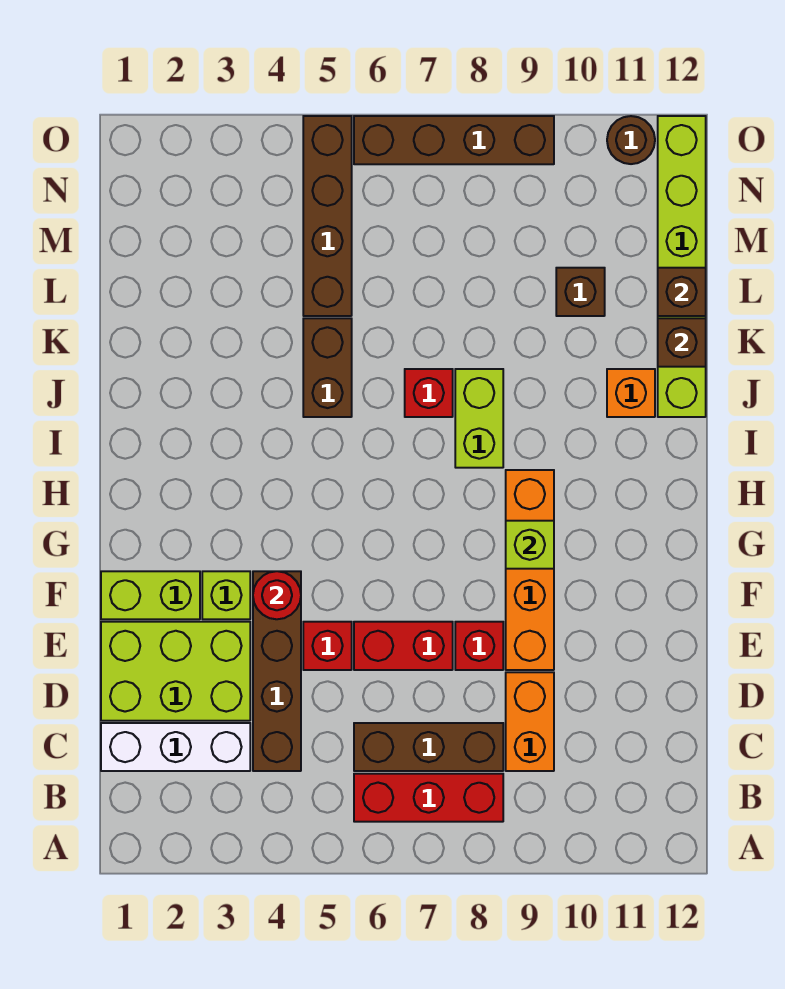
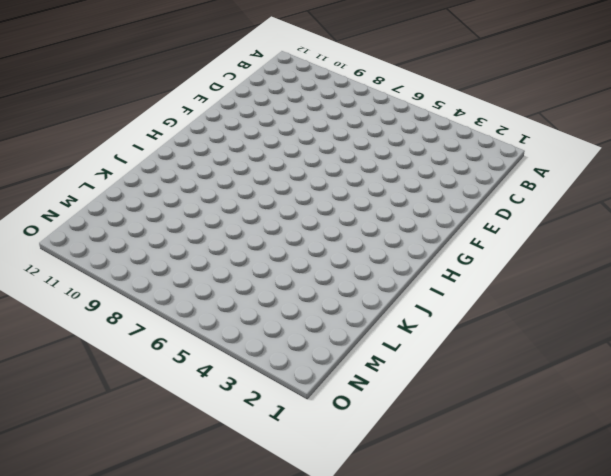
none -> red brick B6:B8 level 1
none -> white brick C1:C3 level 1
none -> brown brick C4:F4 level 1

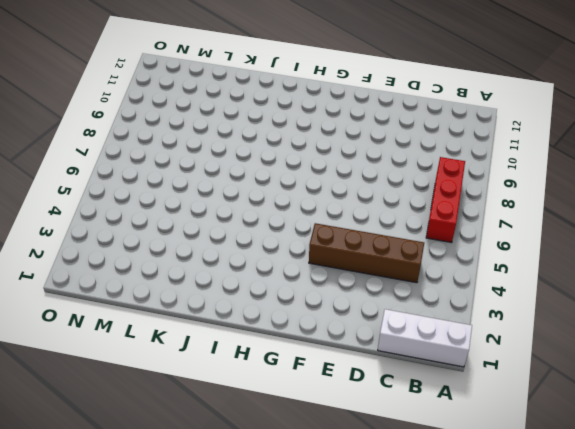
white brick A1:C1 level 1 -> white brick C1:C3 level 1
none -> brown brick C6:C8 level 1
none -> orange brick C9:D9 level 1
none -> lime brick D1:E3 level 1

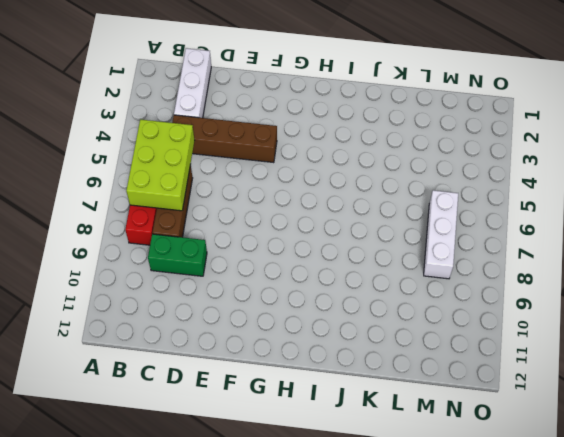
lime brick B5:C7 level 2 -> lime brick D1:E3 level 1
green brick C9:D9 level 1 -> orange brick C9:D9 level 1
white brick M6:M8 level 1 -> none
none -> red brick E5 level 1
none -> red brick E6:E7 level 1
none -> red brick E8 level 1

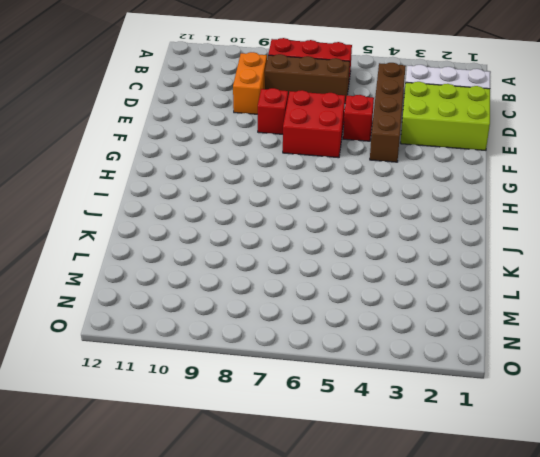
red brick E6:F7 level 1 -> red brick E6:E7 level 1
none -> orange brick E9:H9 level 1
none -> lime brick F1:F2 level 1
none -> lime brick F3 level 1

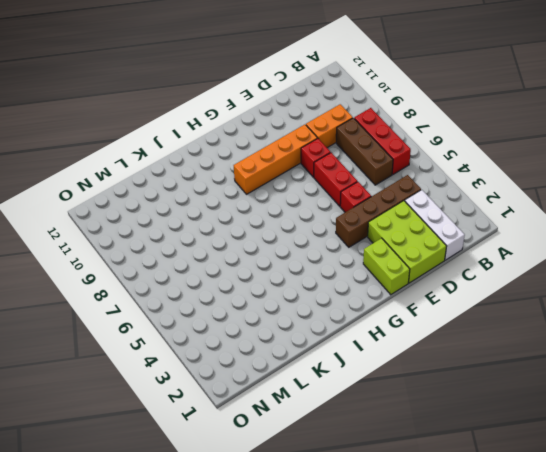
none -> lime brick F3 level 1
none -> lime brick I8:J8 level 1
none -> brown brick J5:K5 level 1

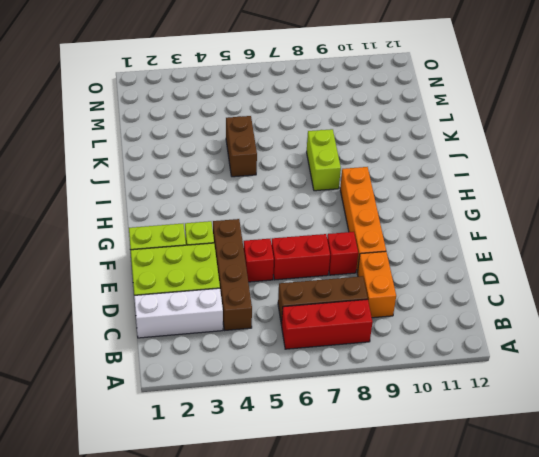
none -> red brick J7 level 1
none -> orange brick J11 level 1
none -> lime brick J12:O12 level 1

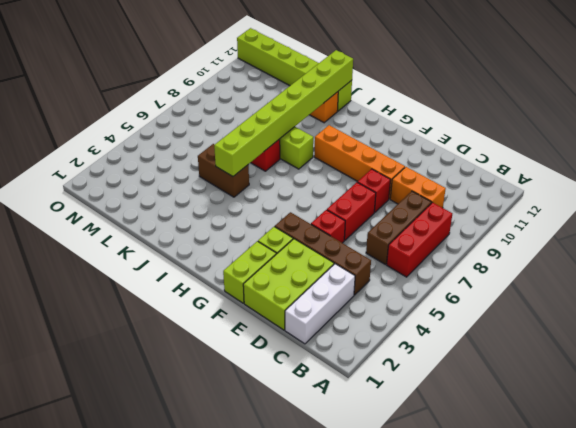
lime brick J5:J12 level 2 -> none
none -> brown brick L5:O5 level 1
none -> brown brick L10 level 1
none -> brown brick O6:O9 level 1

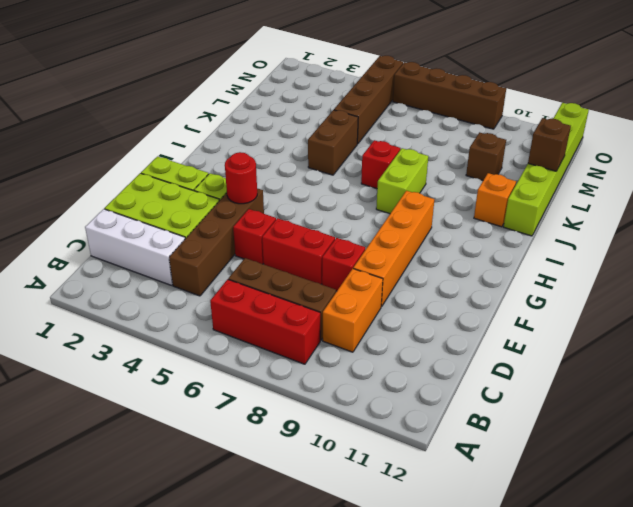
none -> brown round brick O11 level 1
none -> lime brick G9 level 2
none -> brown brick K12 level 2

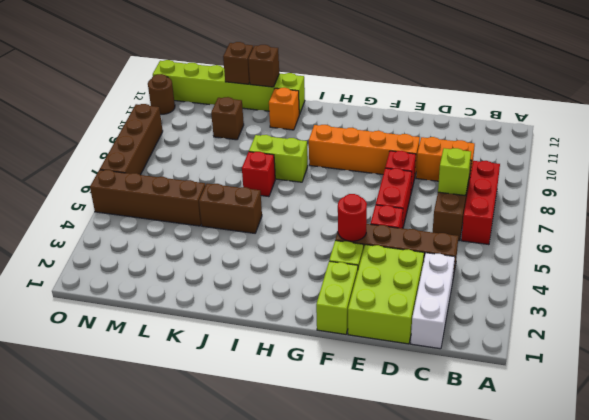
lime brick C7 level 2 -> lime brick G9 level 2

